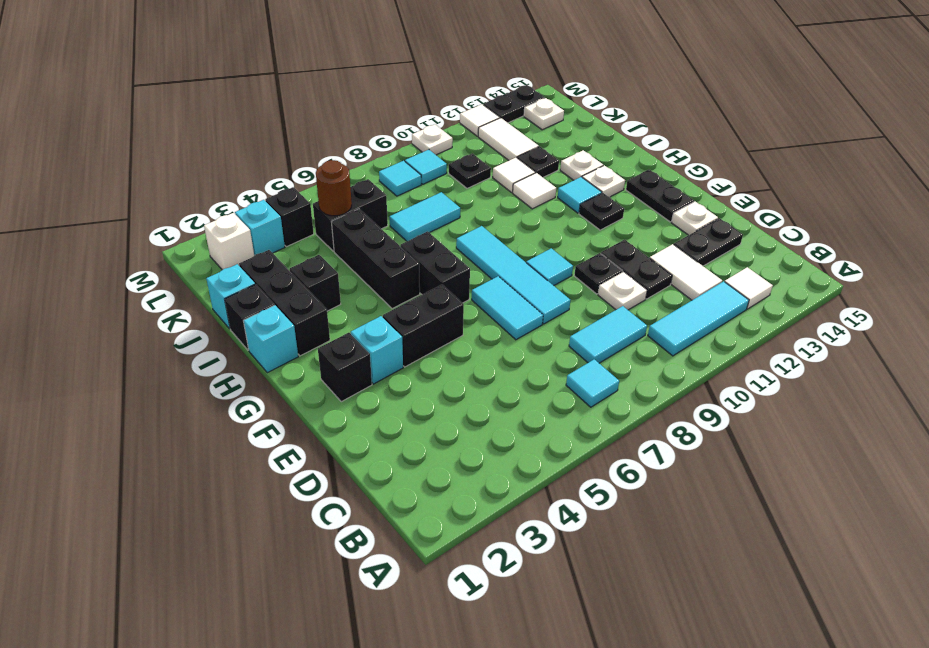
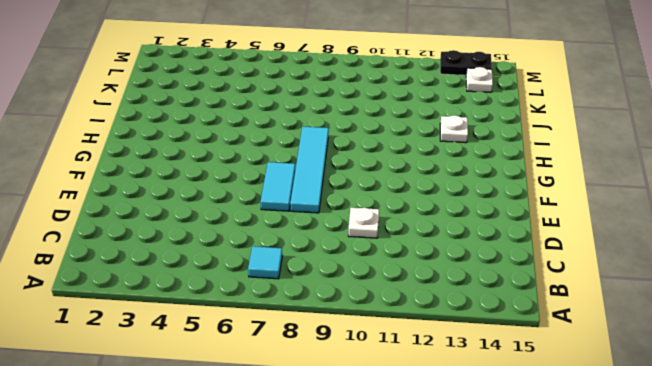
none -> cyan tile B10:B12 level 1
none -> white tile B13 level 1
none -> cyan tile C8:C9 level 1
none -> white tile C12:D12 level 1

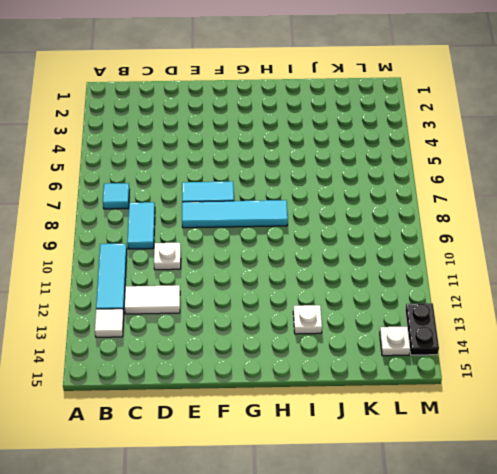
none -> black plate D11:E11 level 1
none -> black plate D13:D14 level 1
none -> black plate E10 level 1
none -> white plate E14 level 1

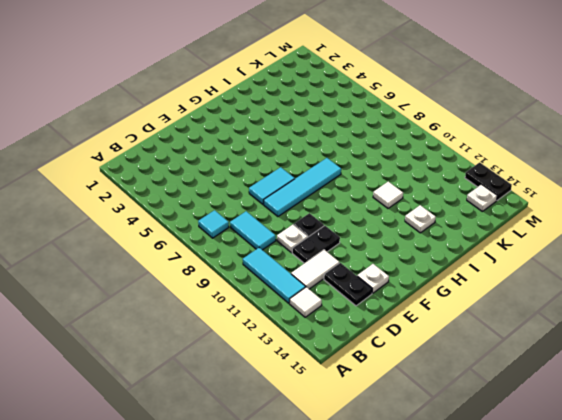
none -> black brick F2 level 1
none -> cyan brick F3 level 1
none -> black brick F4:F5 level 1
none -> cyan tile F9 level 1

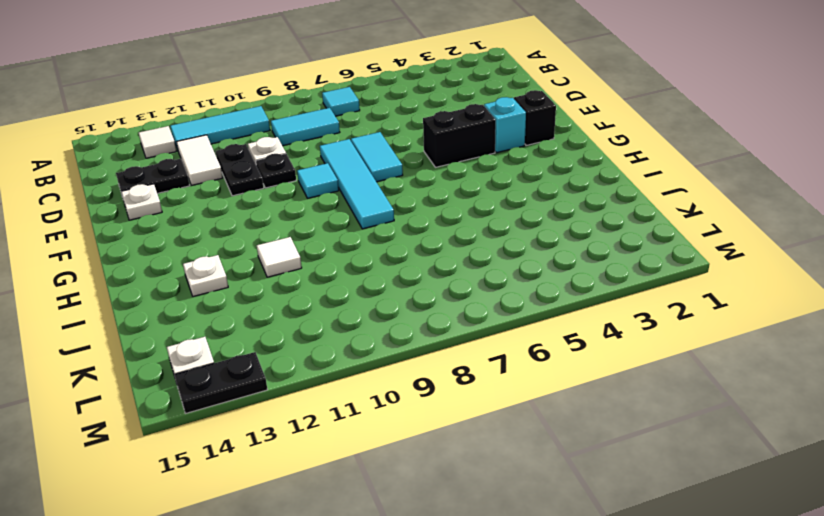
none -> black plate F14:G14 level 1
none -> black brick G6:H6 level 1
none -> black plate G12 level 1
none -> cyan brick H1 level 1

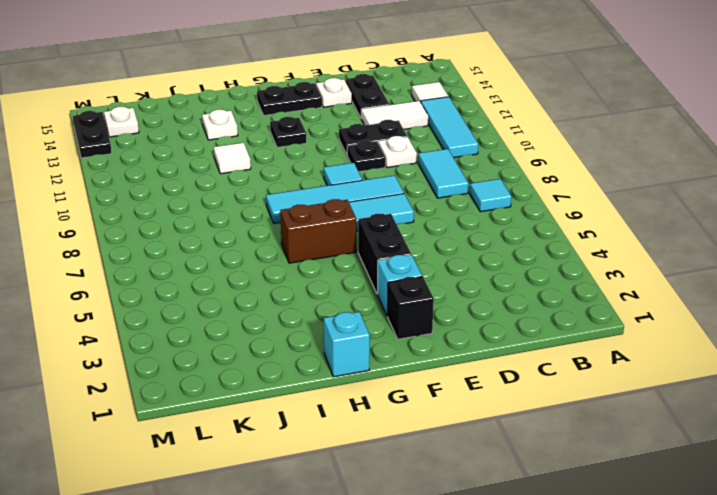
brown brick G6:H6 level 1 -> black brick G6:H6 level 1
none -> black brick H2:J2 level 1
none -> black brick H5:J5 level 1
none -> cyan tile H12 level 1
none -> white plate H13 level 1

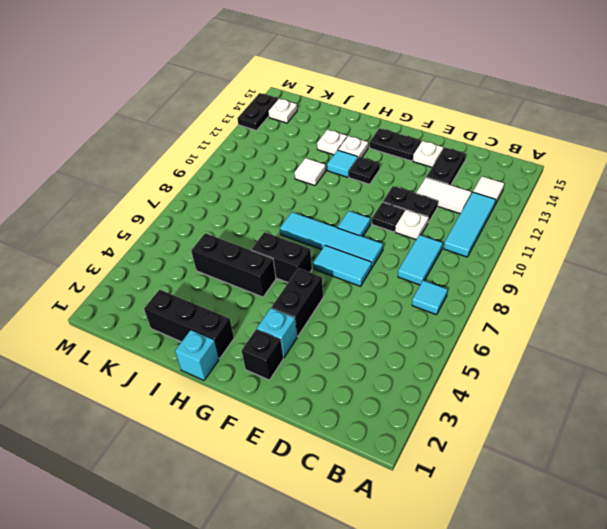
none -> black brick I1 level 1
none -> black brick I3 level 1
none -> cyan brick J1 level 1
none -> cyan tile J7:J8 level 1

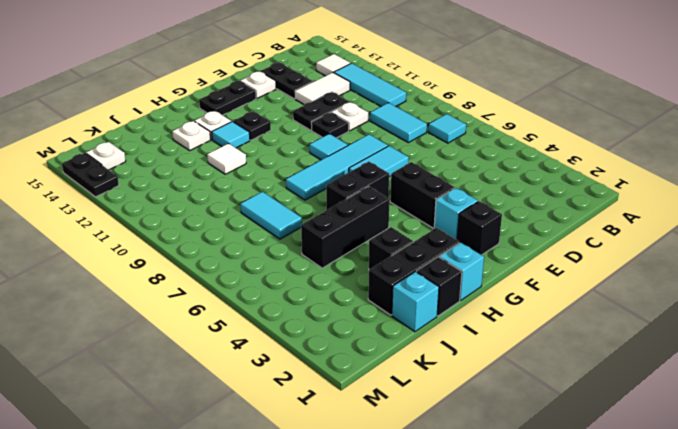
none -> white tile J11 level 1
none -> black plate J12 level 1
none -> black brick K5:K6 level 1
none -> black plate K10 level 1

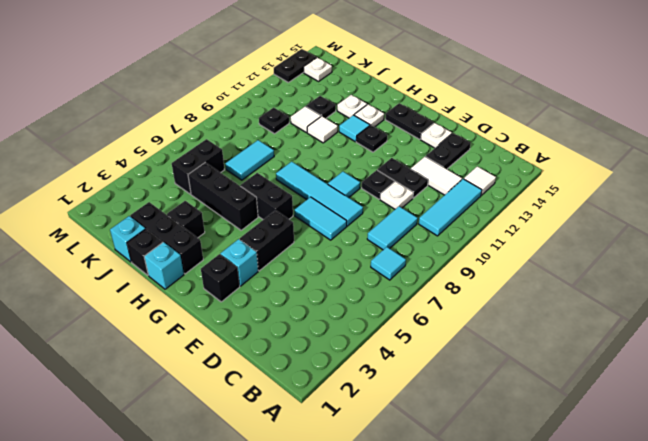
none -> white tile K12:L12 level 1
none -> white brick L2 level 1
none -> cyan brick L3 level 1
none -> black brick L4 level 1

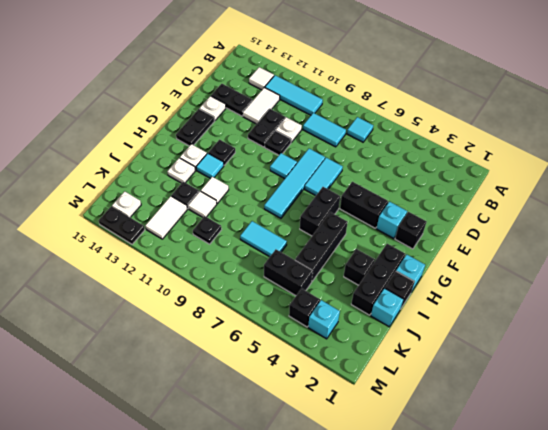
none -> white brick L2 level 1
none -> cyan tile L8 level 1
none -> cyan tile L9 level 1
none -> white plate M10 level 1

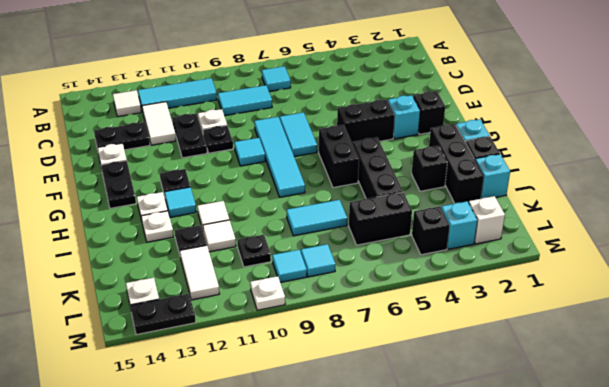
none -> white tile M12 level 1
none -> brown round brick K5 level 2

